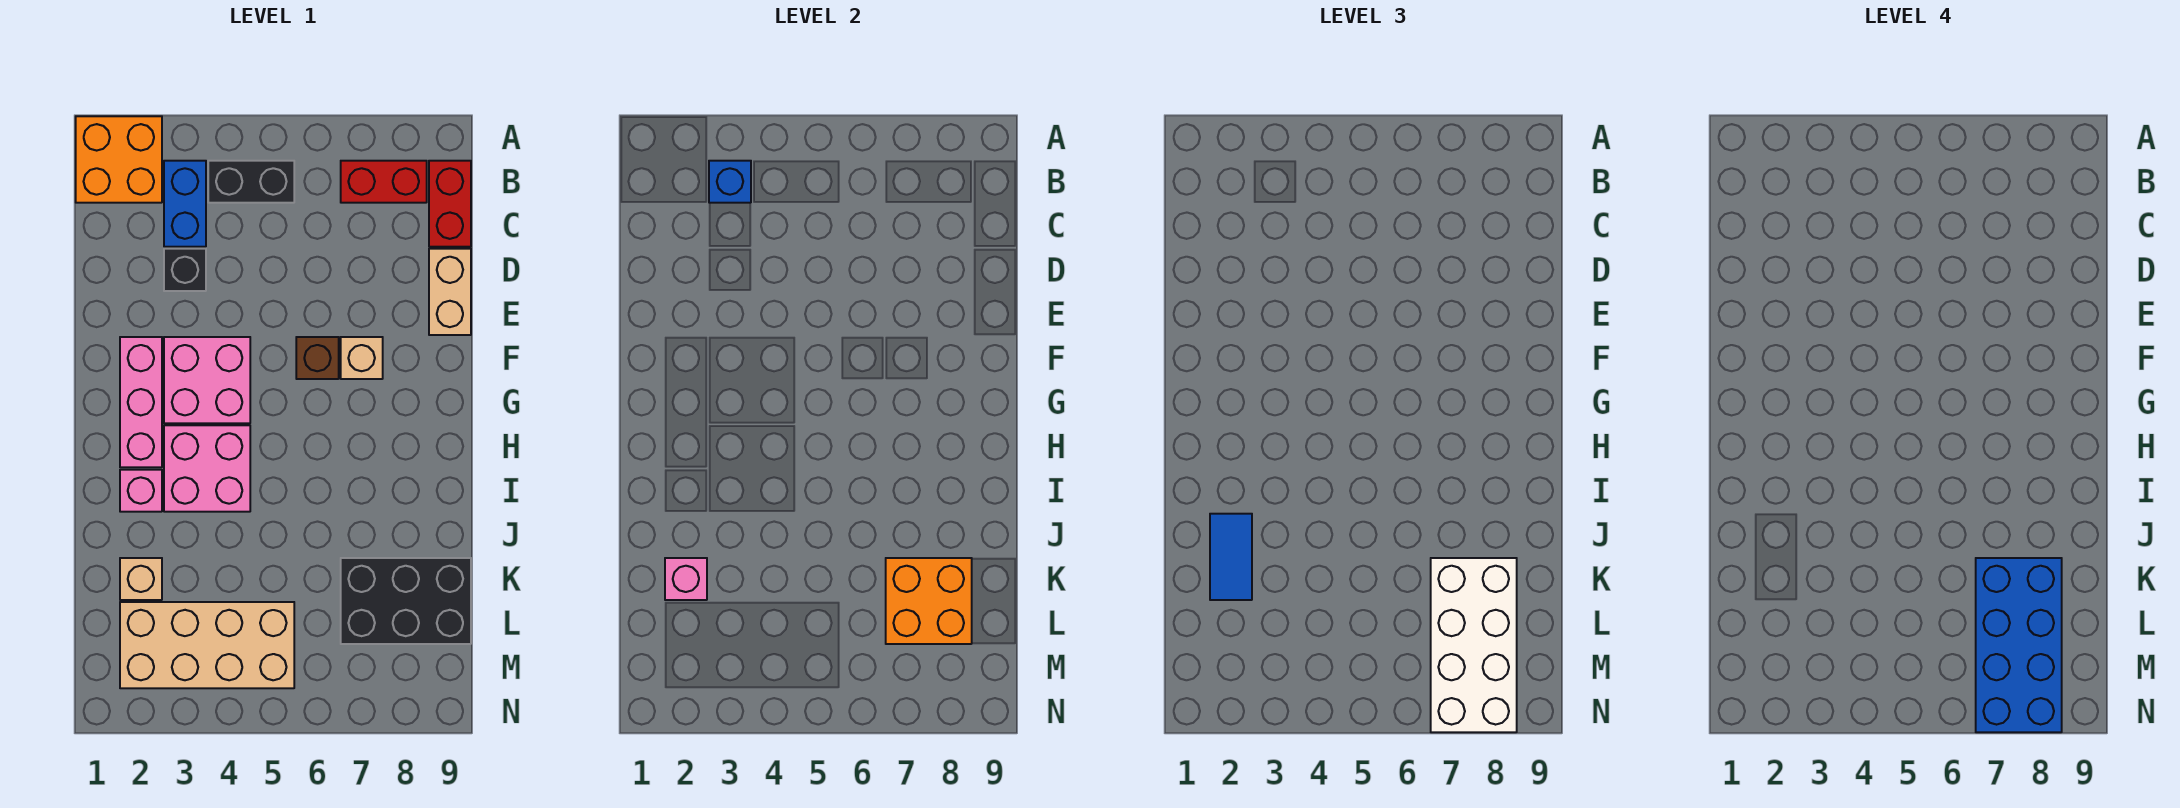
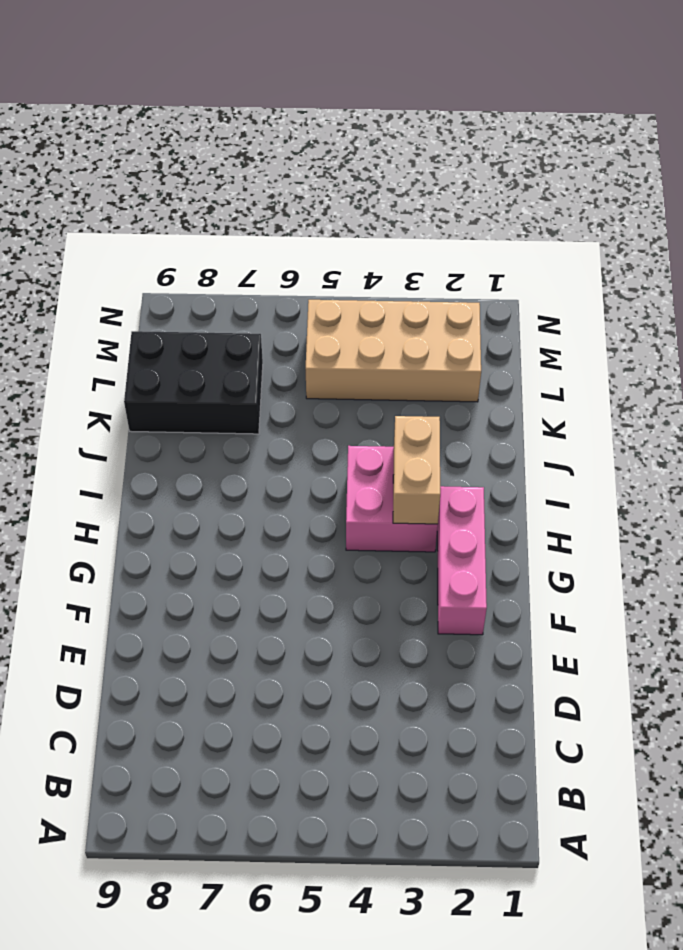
tan brick H3:I3 level 2 -> tan brick D9:E9 level 1
none -> orange brick A1:B2 level 1
none -> blue brick B3:C3 level 1
none -> black brick B4:B5 level 1

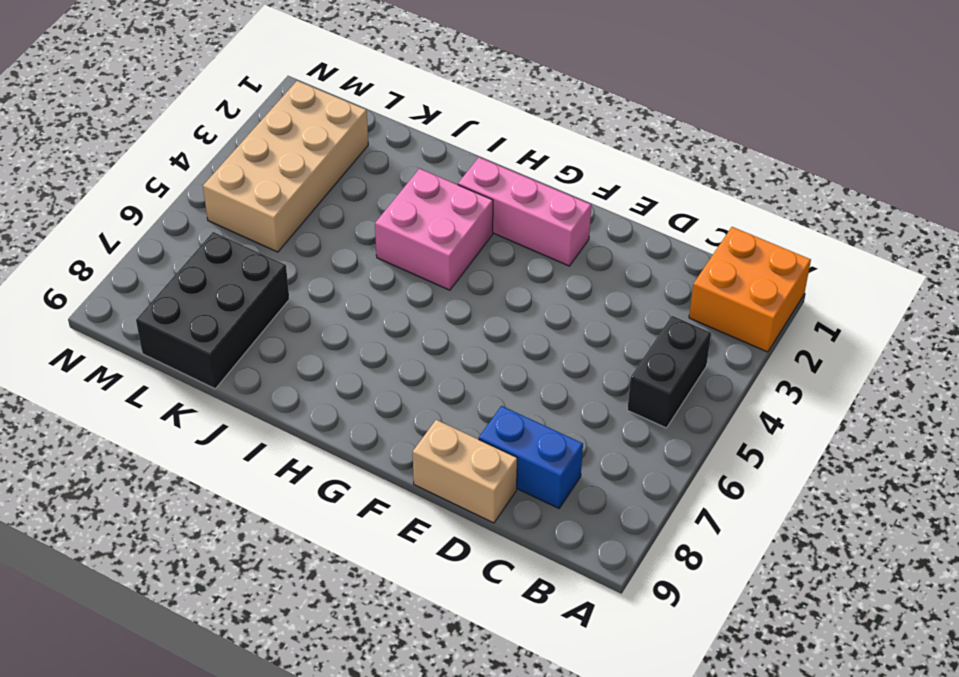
blue brick C8:D8 level 1 -> blue brick B3:C3 level 1
none -> red brick B7:B8 level 1
none -> red brick B9:C9 level 1
none -> black brick D3 level 1

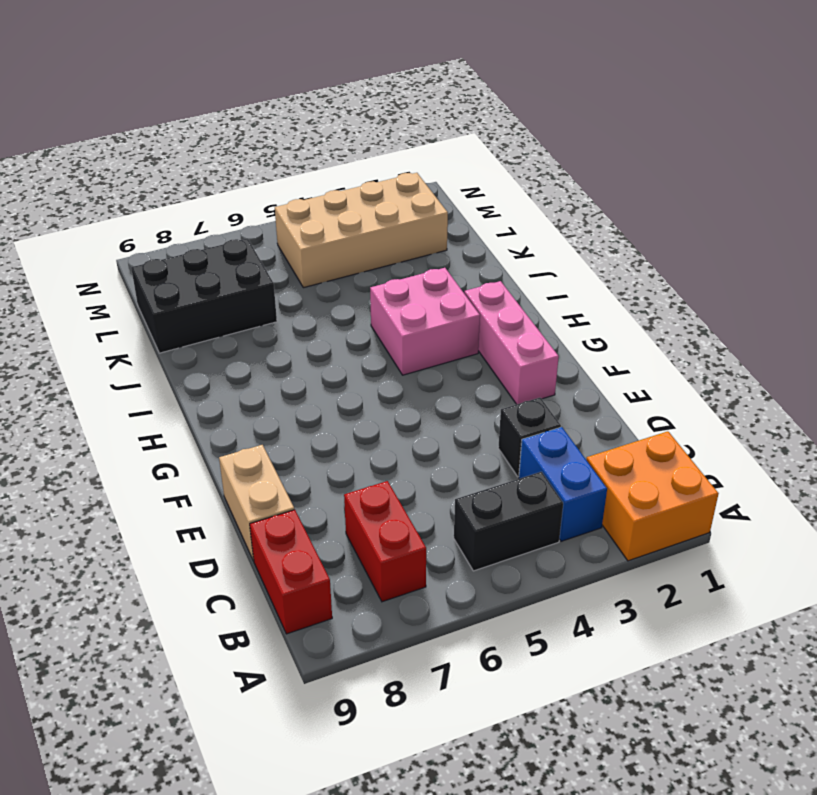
red brick B7:C7 level 1 -> red brick B7:B8 level 1
none -> pink brick F3:G4 level 1
none -> brown brick F6 level 1
none -> tan brick F7 level 1

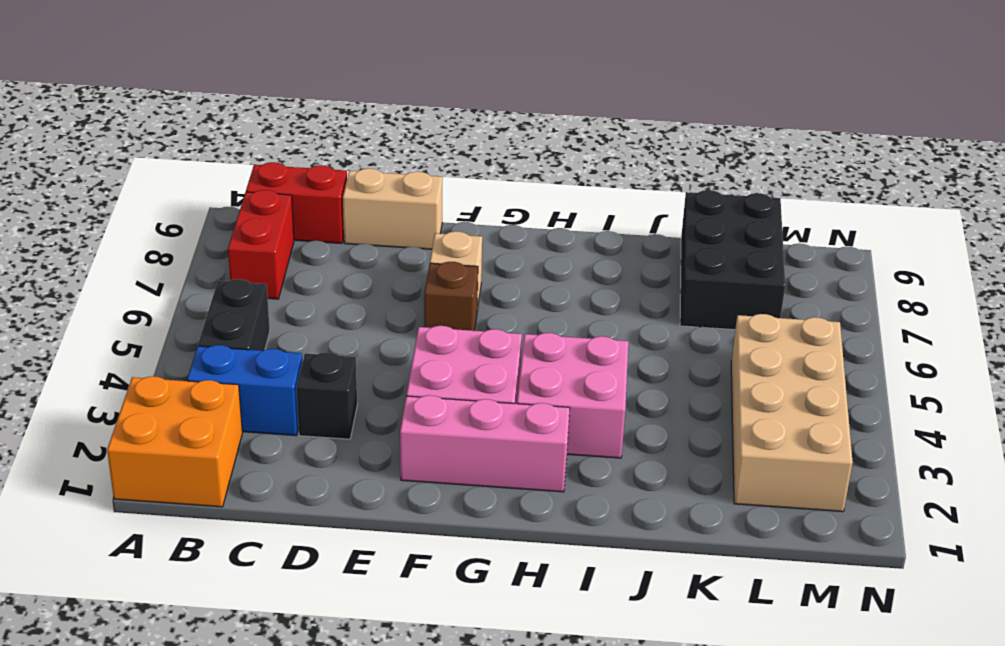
none -> pink brick I2 level 1
none -> tan brick K2 level 1
none -> blue brick B3 level 2

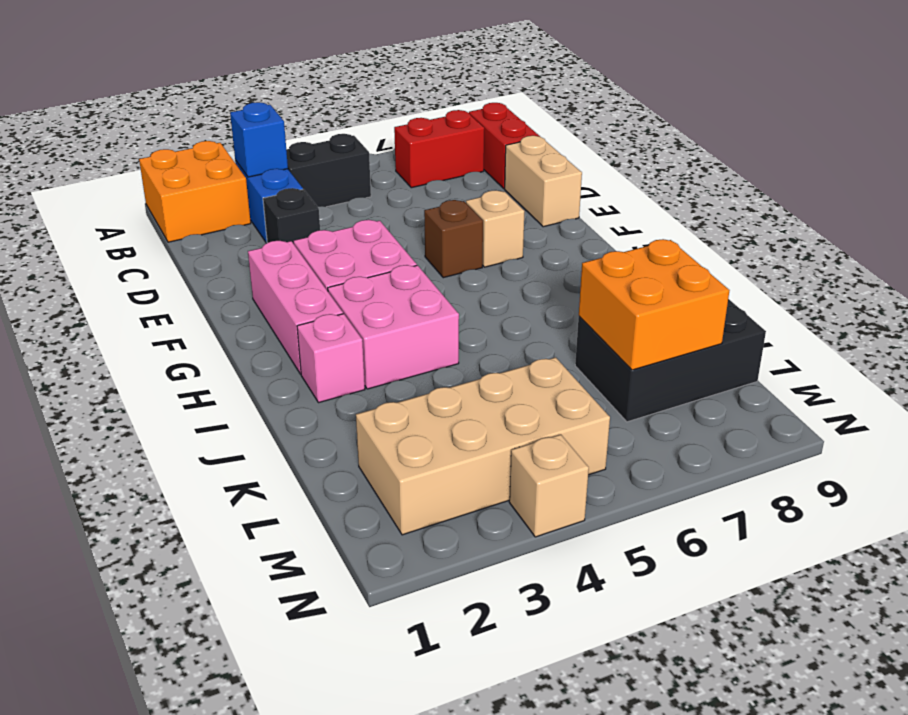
tan brick N4 level 1 -> tan brick K2 level 1
none -> pink brick K2 level 2
none -> blue tile J2:K2 level 3
none -> white brick K7:N8 level 3

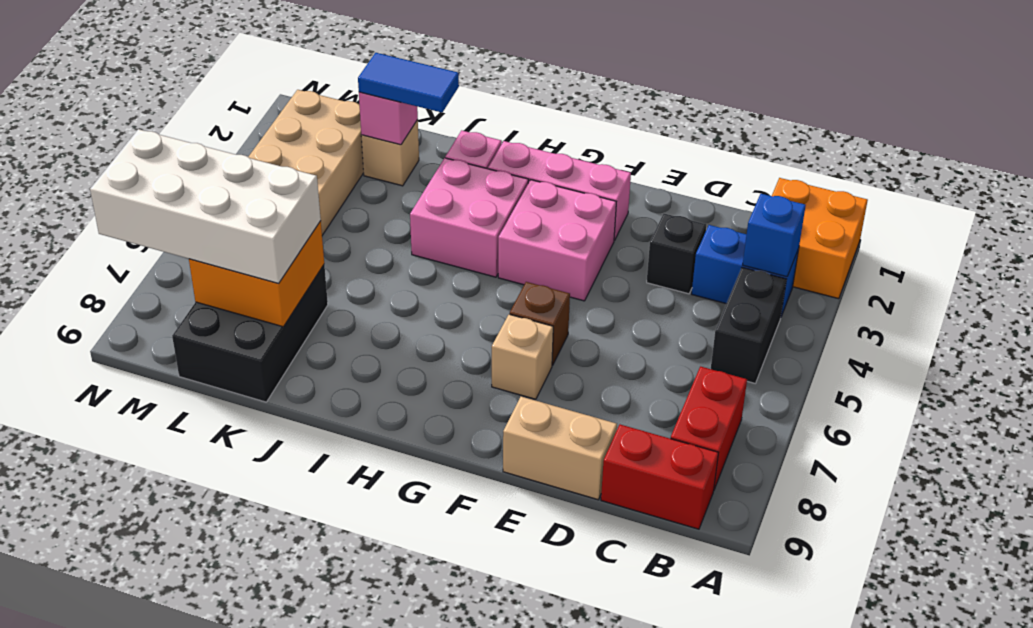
none -> blue brick K7:N8 level 4

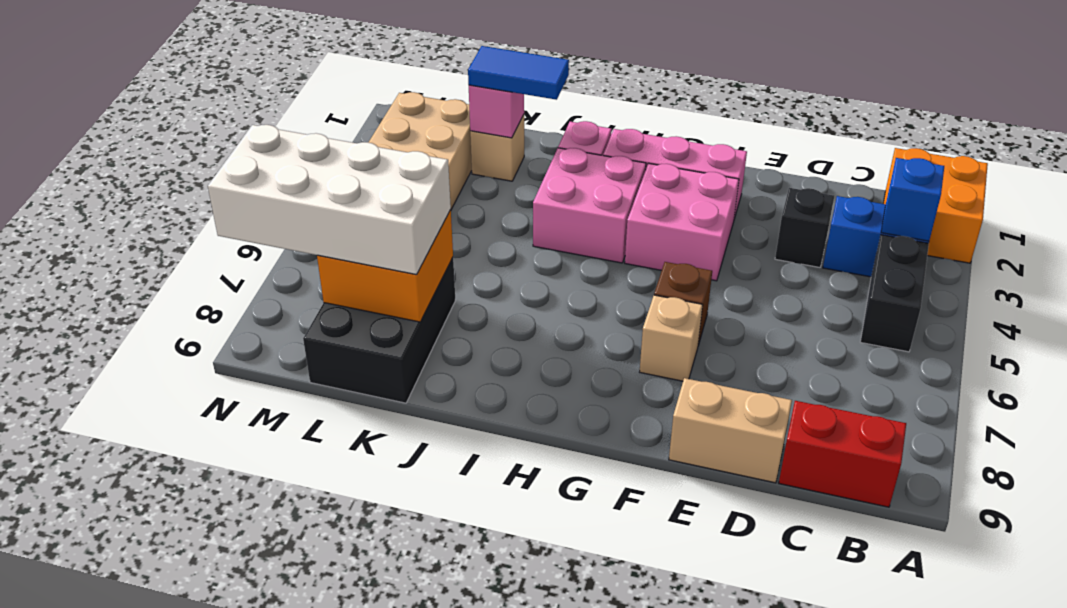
none -> red brick B7:B8 level 1
none -> blue brick K7:N8 level 4

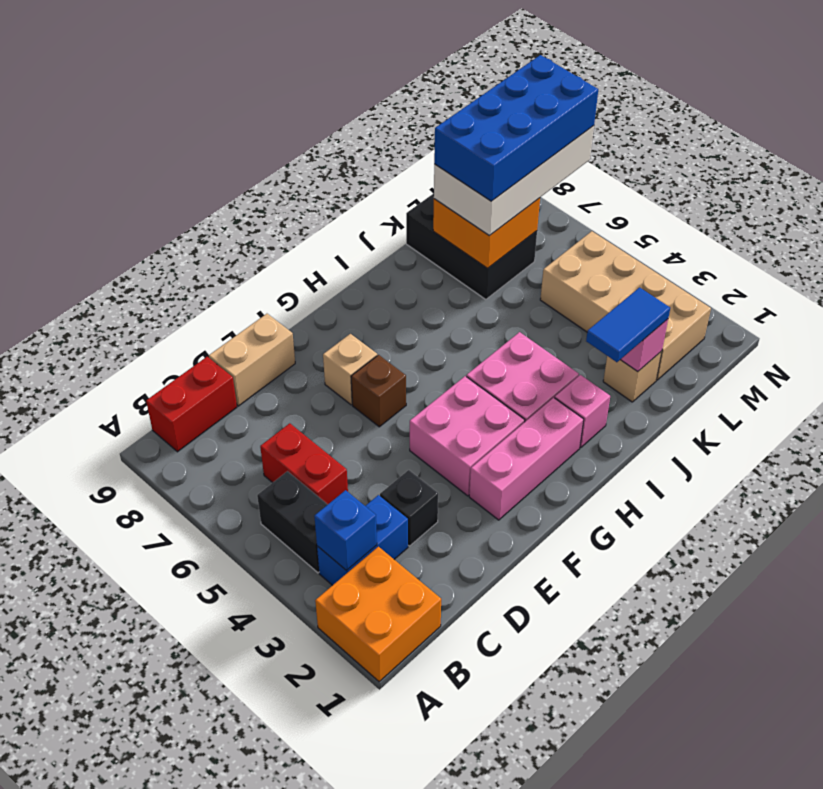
red brick C5:C6 level 1 -> red brick B7:B8 level 1

